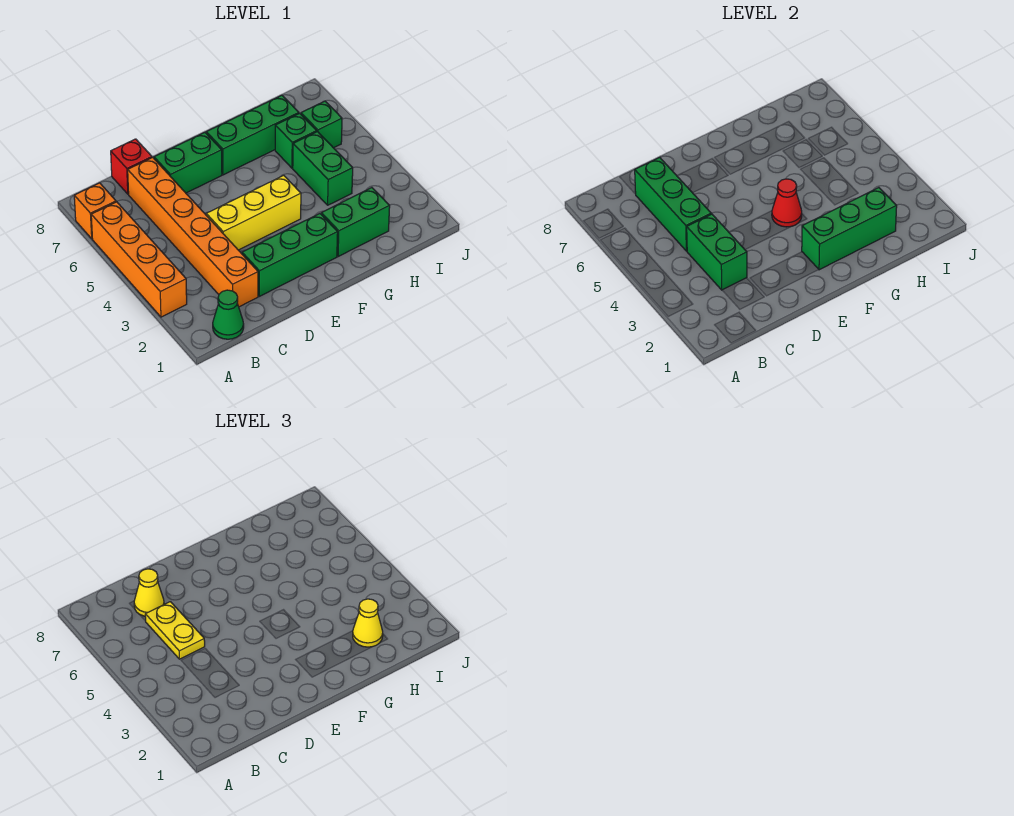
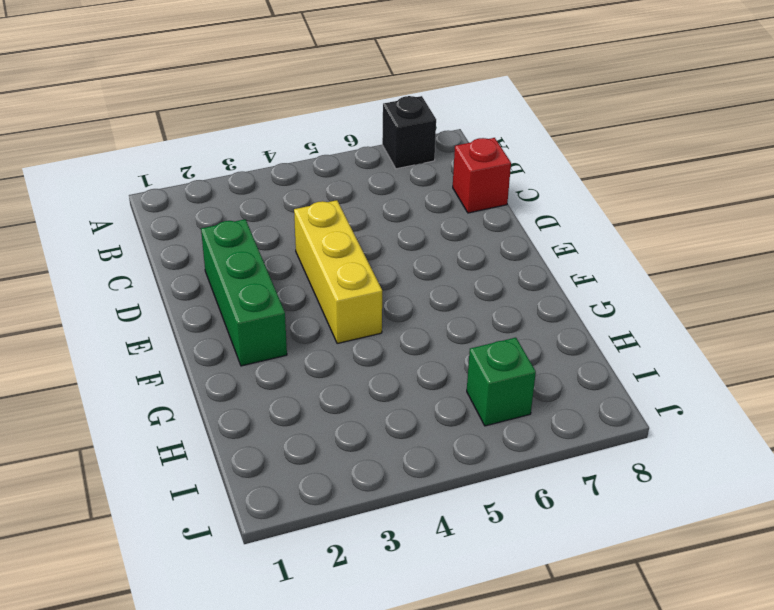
black brick A7 level 1 -> orange brick A7 level 1
none -> orange brick A3:A6 level 1
none -> green cone B1 level 1
none -> orange brick C2:C7 level 1

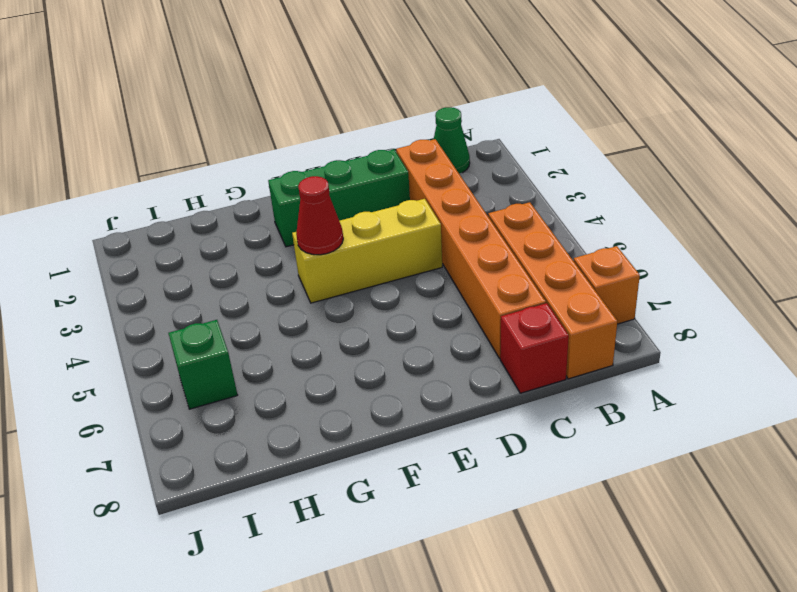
orange brick B5:B8 level 1 -> orange brick A3:A6 level 1
none -> green brick D7:E7 level 1
none -> green brick F7:H7 level 1
none -> green brick G2:H2 level 1

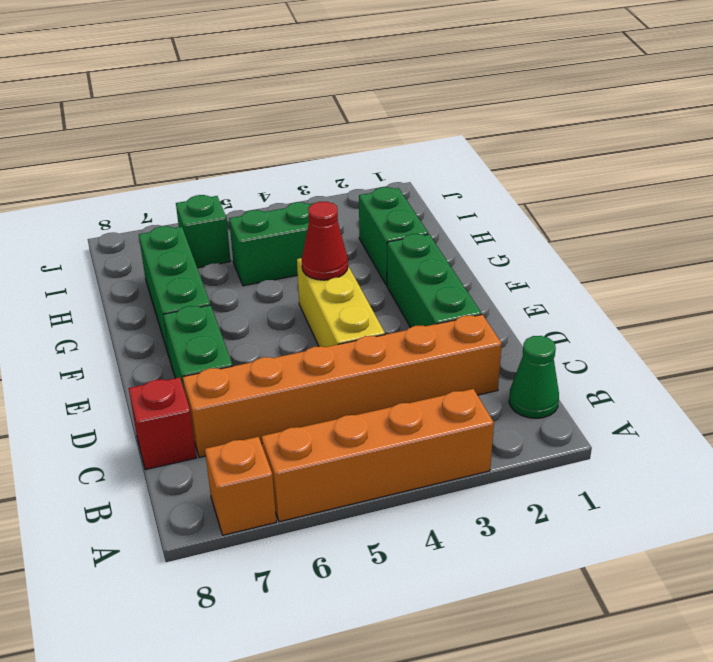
none -> green brick H6 level 1
none -> green brick C3:C4 level 2
none -> green brick C5:C7 level 2

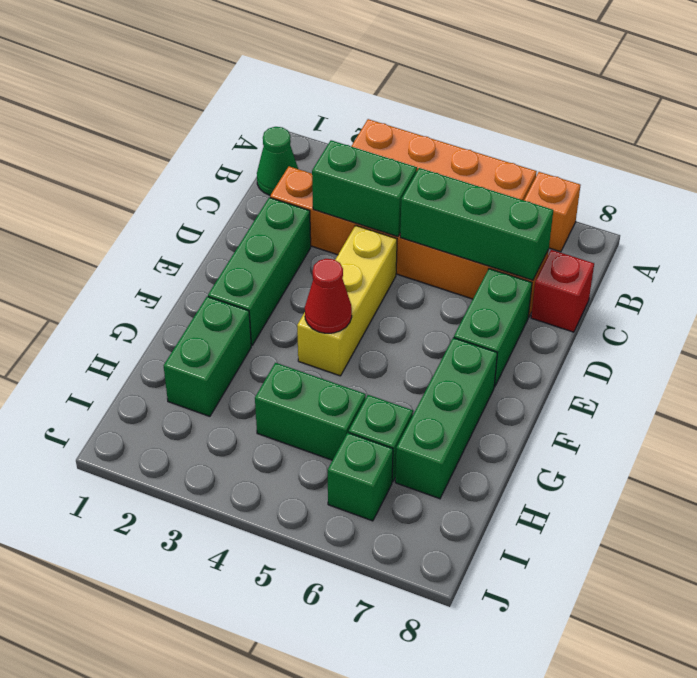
none -> green brick F2:H2 level 2
none -> yellow plate C5:C6 level 3
none -> yellow cone C7 level 3

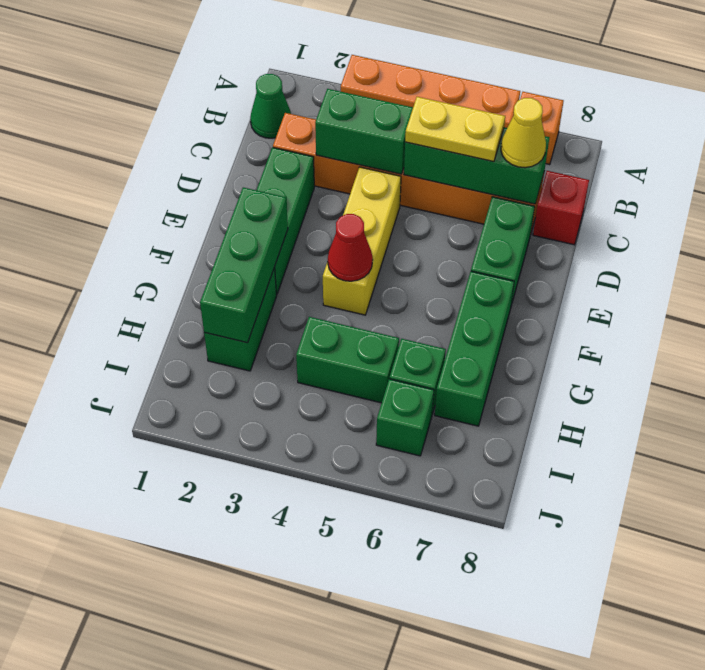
none -> yellow cone H2 level 3

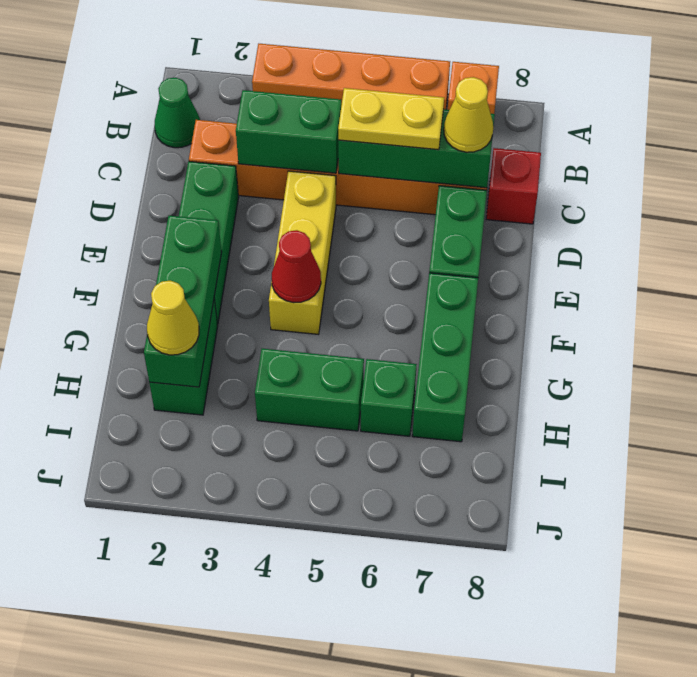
none -> green brick I6 level 1

